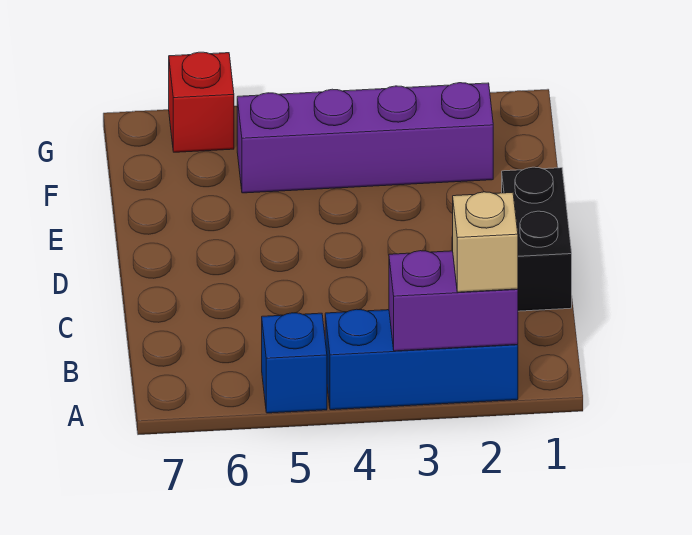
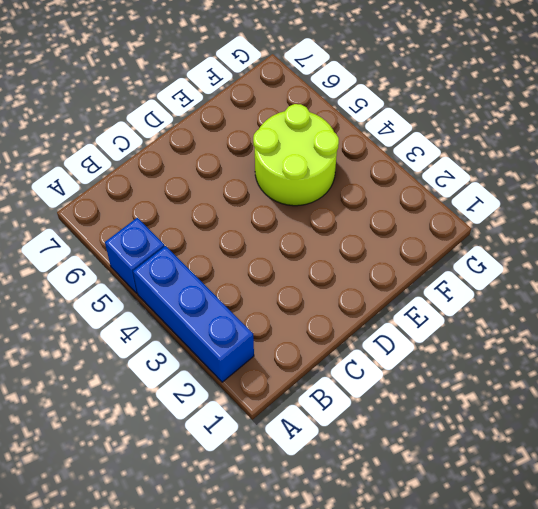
lime round brick E4:F5 level 1 -> purple brick F2:F5 level 1
none -> black brick C1:D1 level 1
none -> red brick G6 level 1

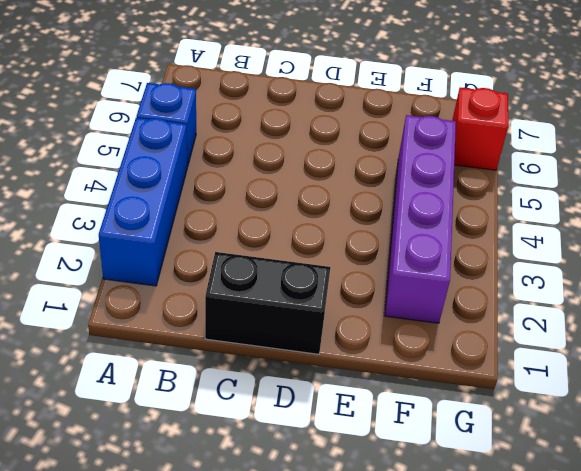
none -> purple brick A2:A3 level 2
none -> tan brick A2 level 3

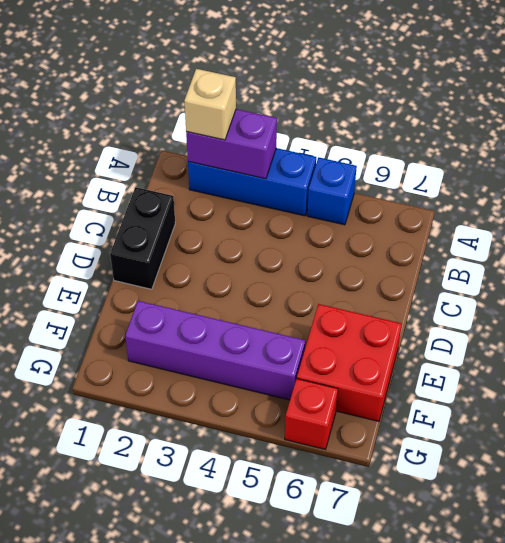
red brick E6:F7 level 1 -> none

